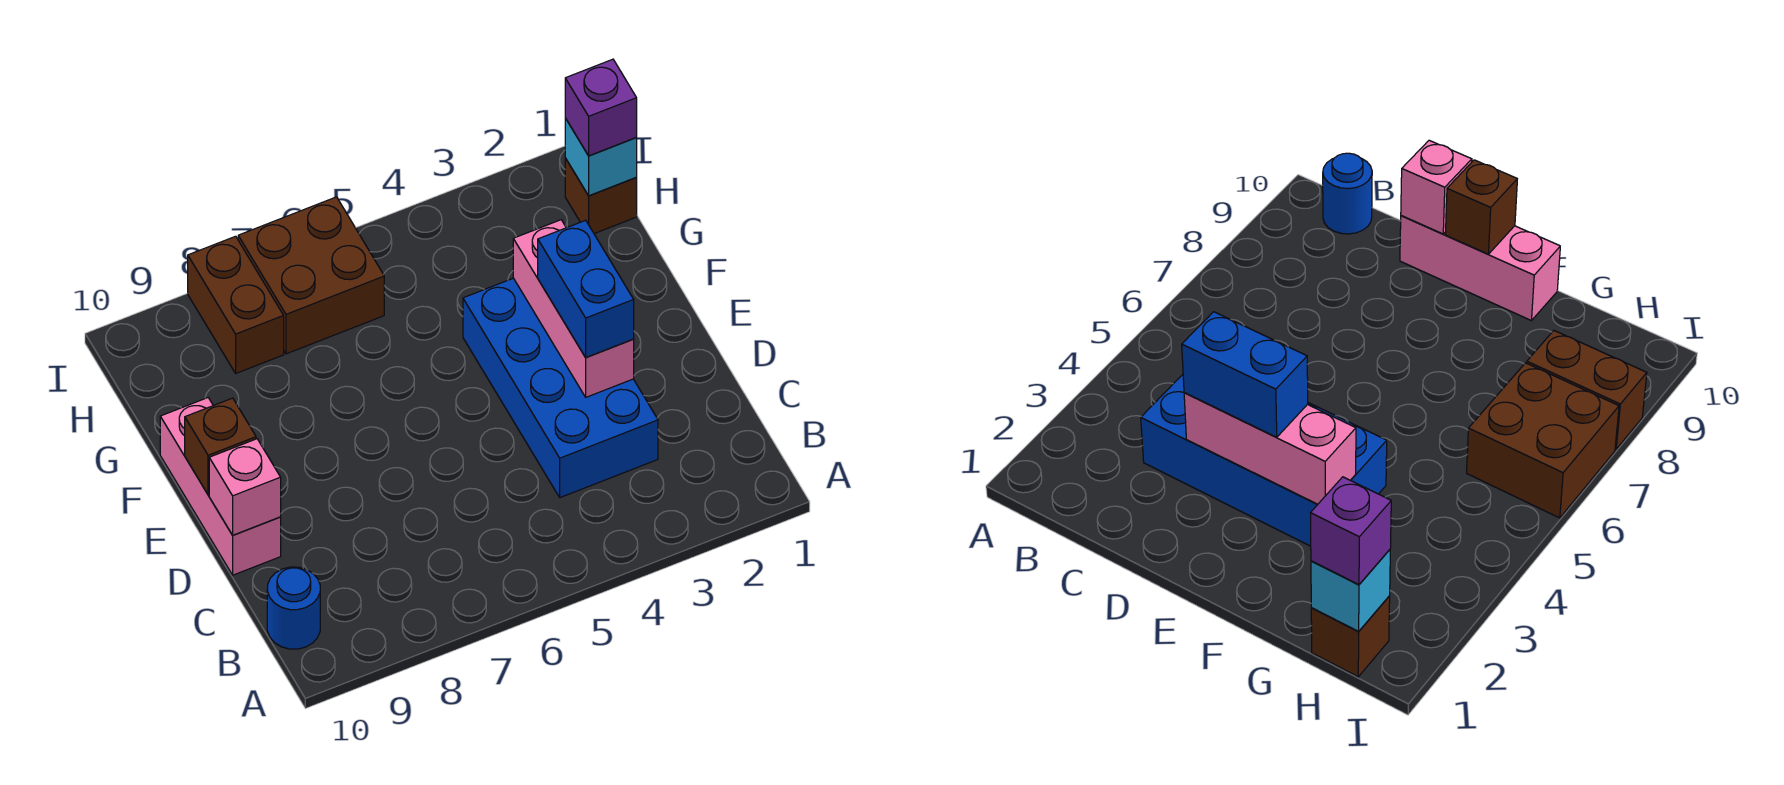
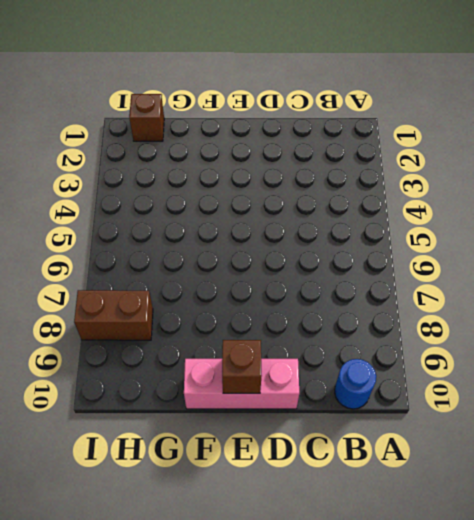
none -> blue brick C3:F4 level 1
none -> brown brick H6:I7 level 1
none -> pink brick D3:F3 level 2

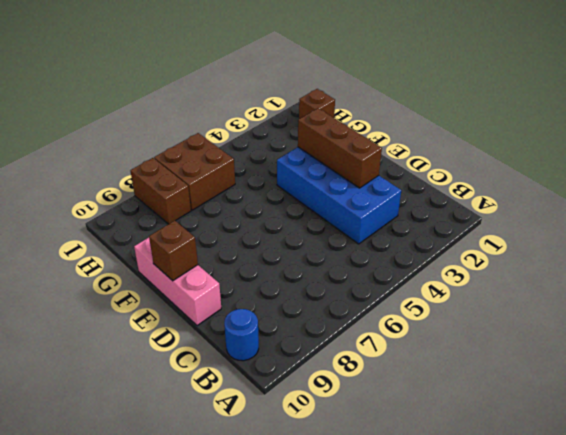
brown brick D3:F3 level 2 -> pink brick D3:F3 level 2
none -> pink brick D10 level 2
none -> cyan brick H1 level 2
none -> blue brick D3:E3 level 3

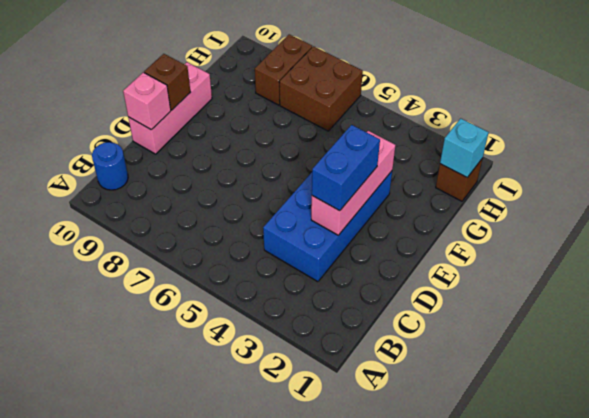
none -> purple brick H1 level 3

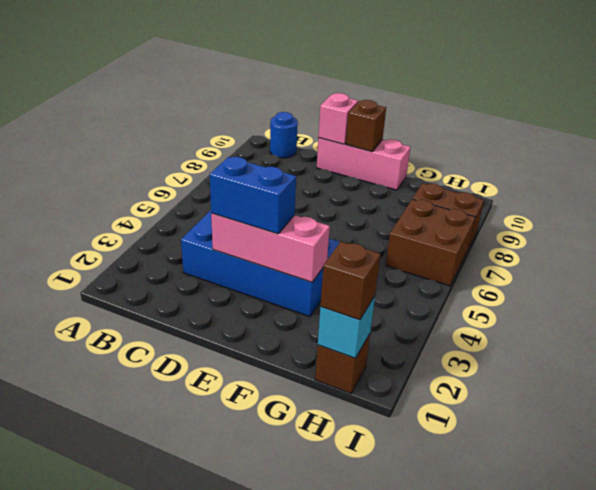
brown brick H1 level 3 -> purple brick H1 level 3

